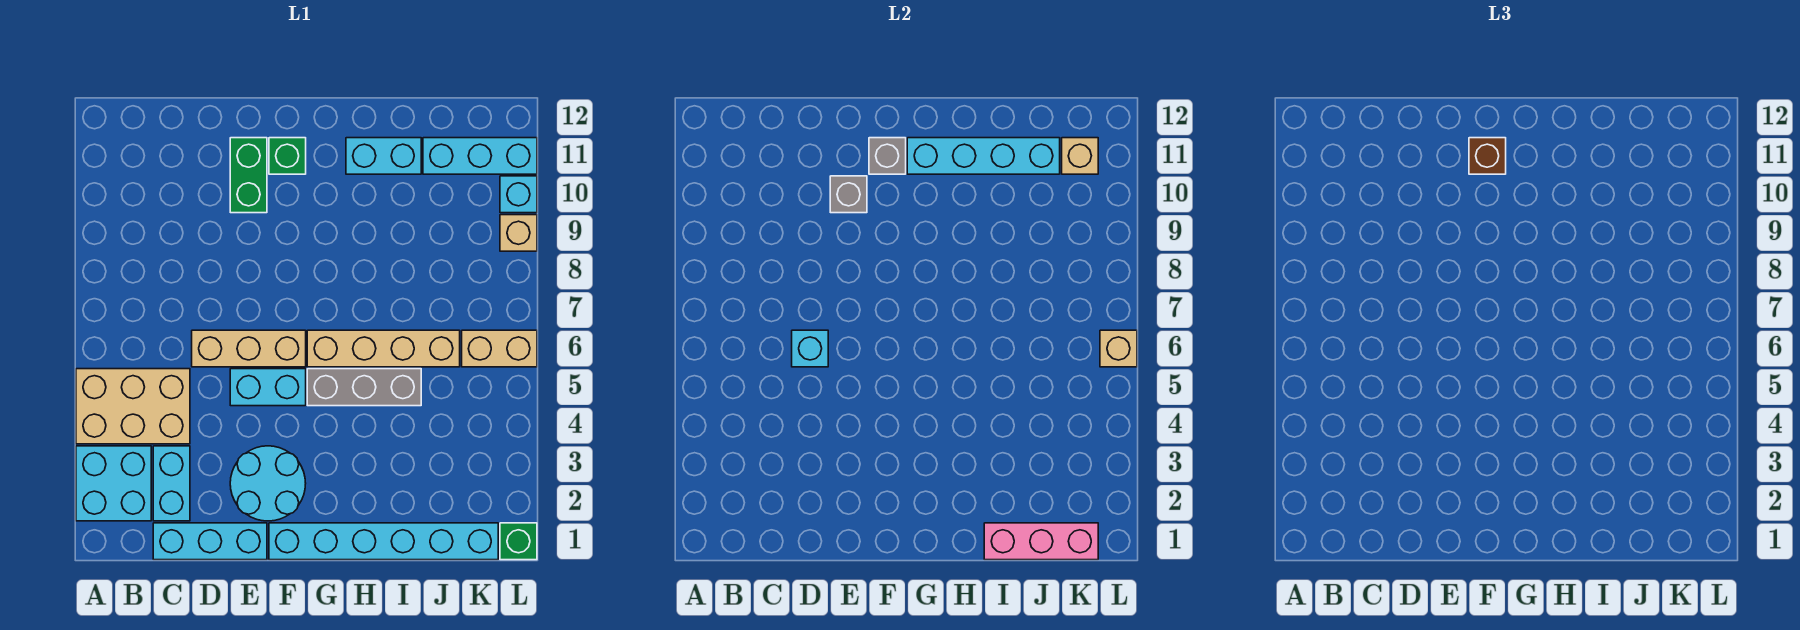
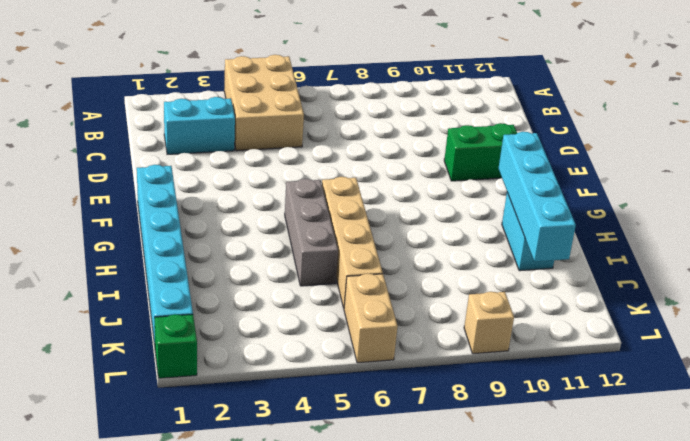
none -> cyan brick A2:B3 level 1
none -> cyan brick C1:E1 level 1
none -> tan brick D6:F6 level 1

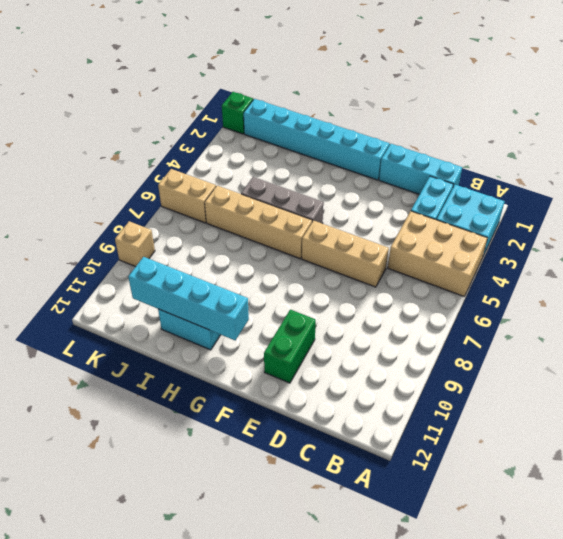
none -> cyan round brick E2:F3 level 1
none -> cyan brick E5:F5 level 1
none -> green brick F11 level 1

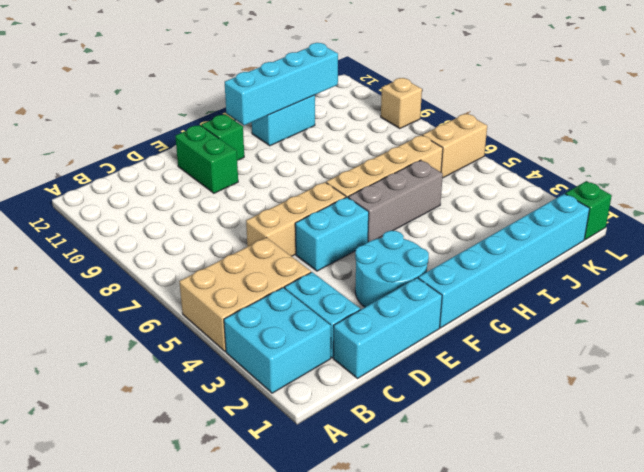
none -> cyan brick J11:L11 level 1
none -> cyan brick L10 level 1
none -> cyan brick D6 level 2

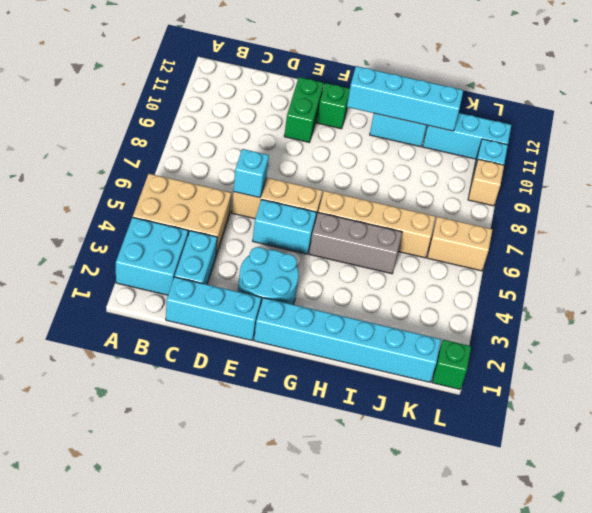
none -> grey brick E10 level 2
none -> grey brick F11 level 2
none -> pink brick I1:K1 level 2

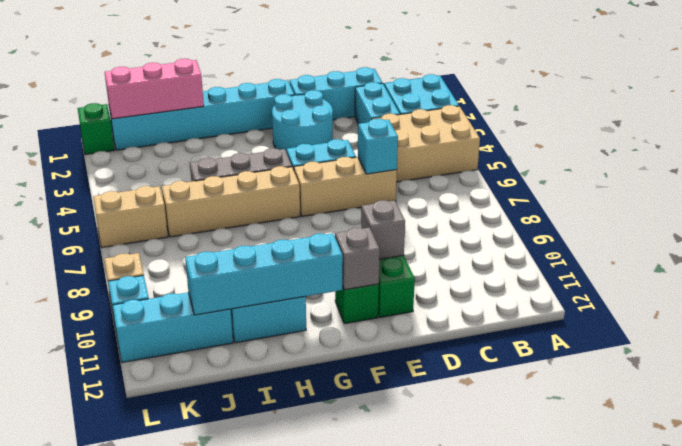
none -> tan brick K11 level 2
none -> tan brick L6 level 2
none -> brown brick F11 level 3

